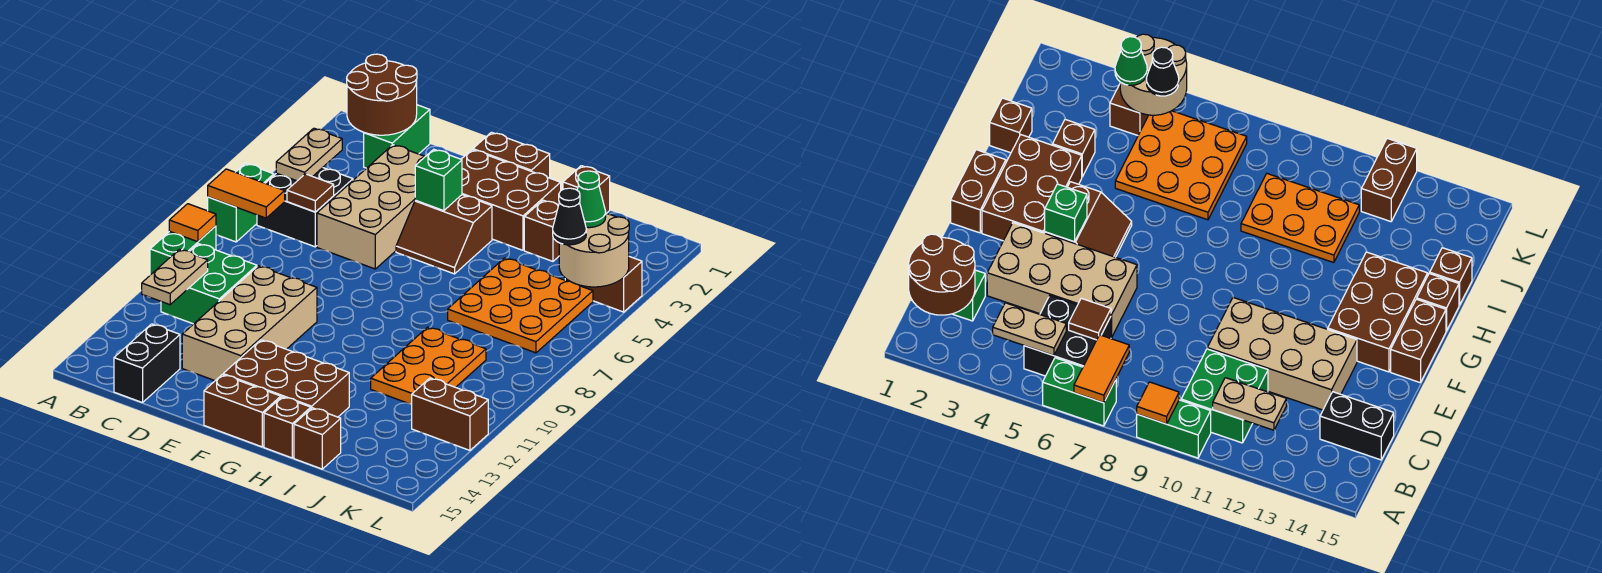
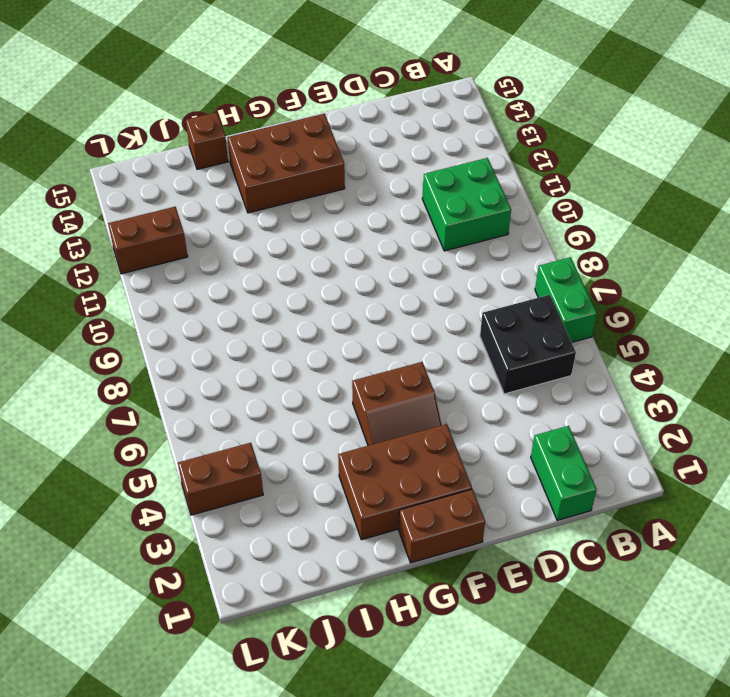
brown slope F4:G5 level 1 top 5 -> brown slope F4:G5 level 1 top 4
none -> green brick A9:A10 level 1
none -> black brick C14:C15 level 1
none -> tan brick D3:E6 level 1
none -> tan brick D10:E13 level 1

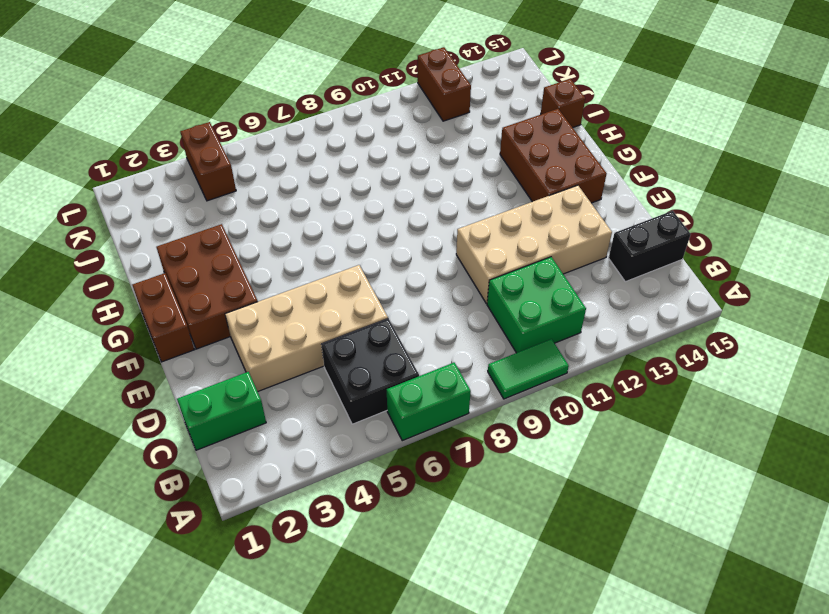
green tile A9:A10 level 1 -> green brick A9:A10 level 1
none -> brown slope F4:G5 level 1 top 4
none -> brown brick F15:G15 level 1
none -> brown brick H15 level 1
none -> brown brick I1 level 1

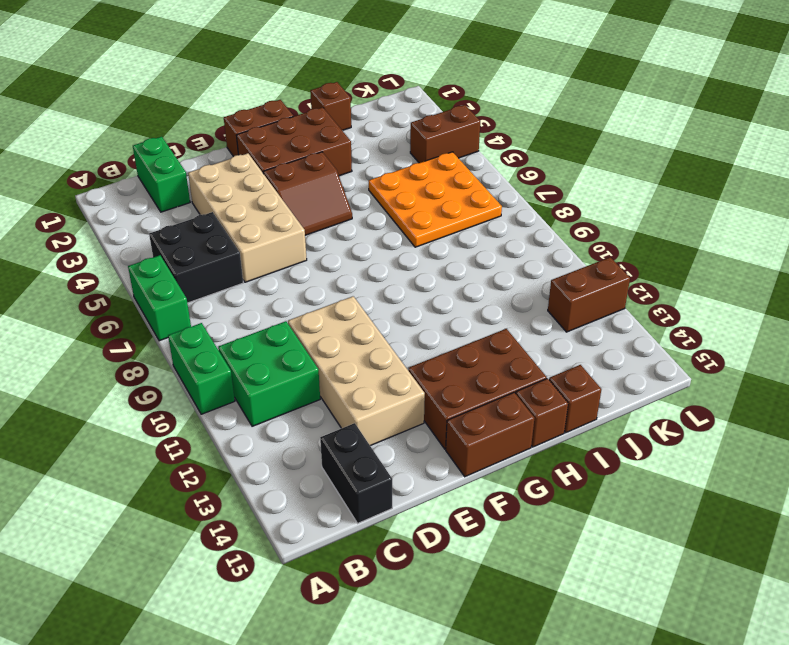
none -> brown brick I3 level 1
none -> orange plate I9:J11 level 1
none -> orange tile A7:B7 level 2
none -> orange tile A9 level 2

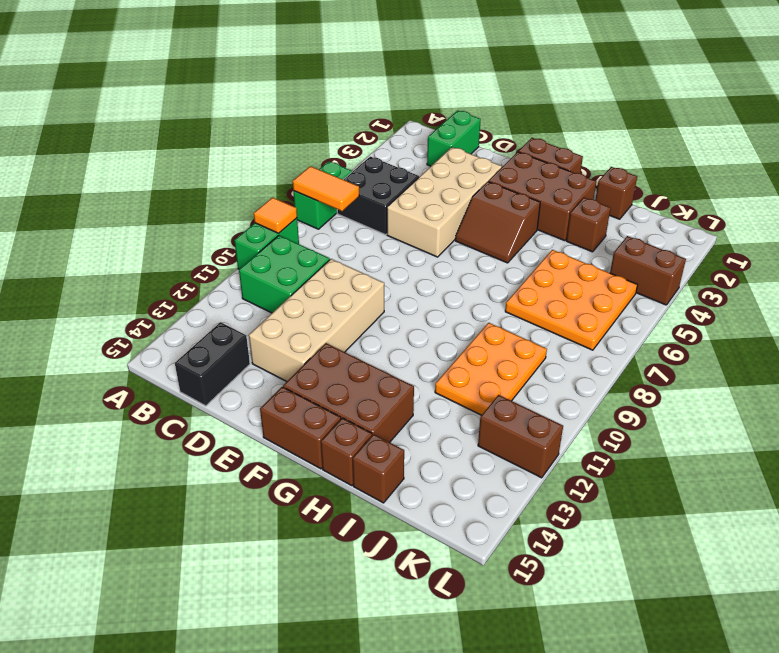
none -> brown round brick B1:C2 level 2
none -> tan plate B4:B5 level 2
none -> tan plate B11:B12 level 2
none -> brown tile C6 level 2

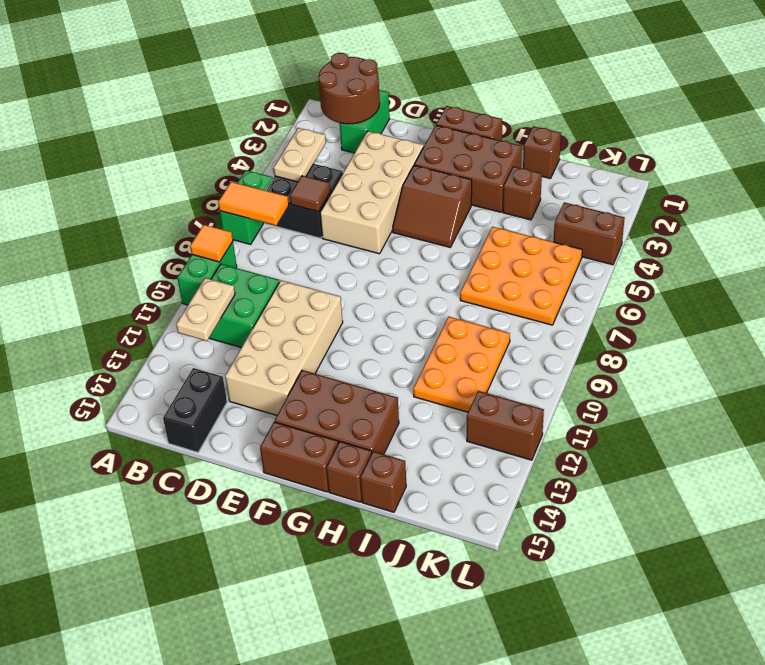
none -> green brick F4 level 2
none -> tan round brick K4:L5 level 2
none -> green cone K4 level 3
none -> black cone K5 level 3

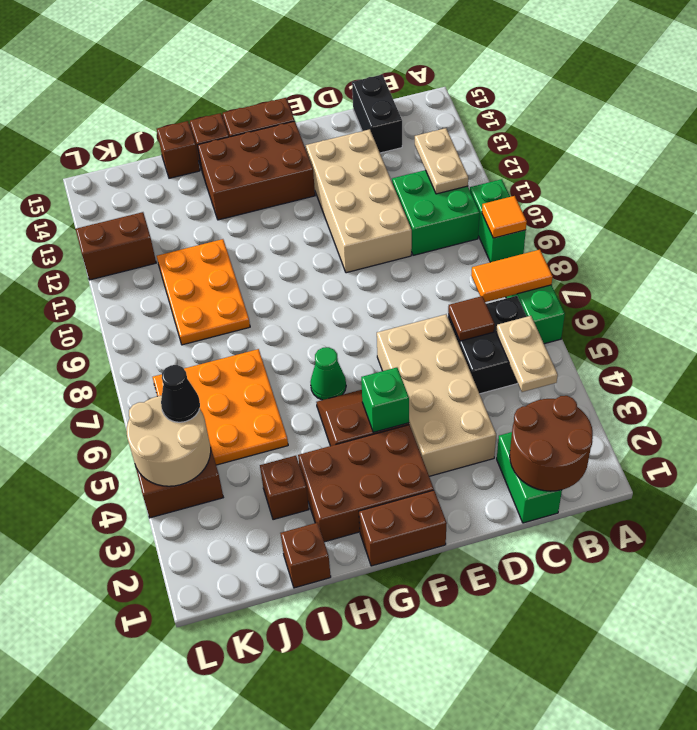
green cone G6 level 1 -> green cone K4 level 3

